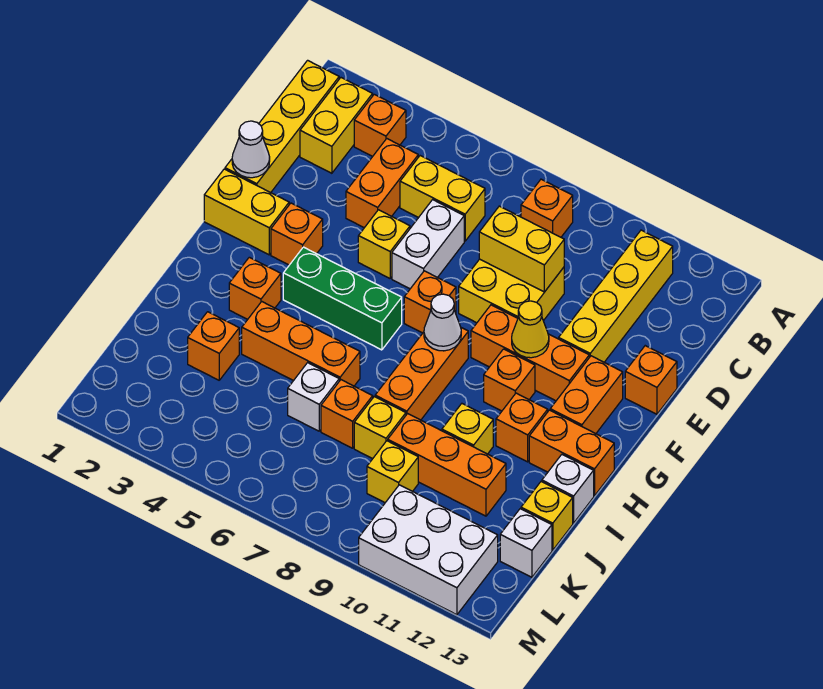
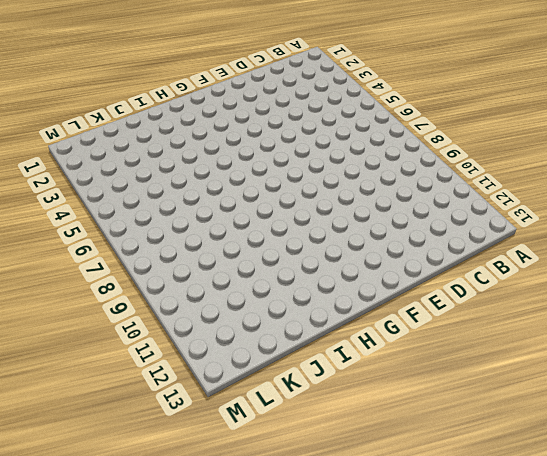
none -> yellow brick B1:E1 level 1
none -> yellow brick B2:C2 level 1
none -> orange brick B3 level 1
none -> orange brick B8 level 1

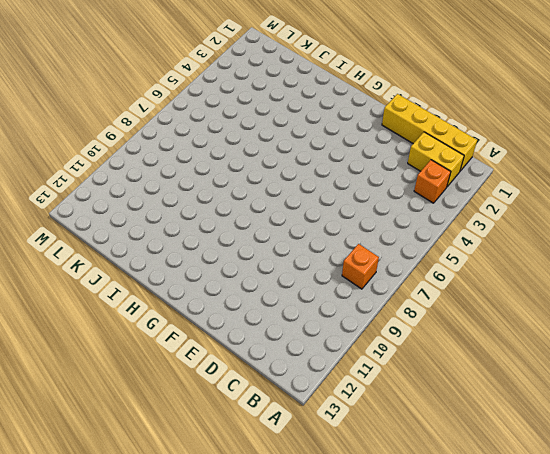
none -> yellow brick B11:E11 level 1
none -> orange brick C4:D4 level 1
none -> yellow brick C5:C6 level 1
none -> white brick D6:E6 level 1

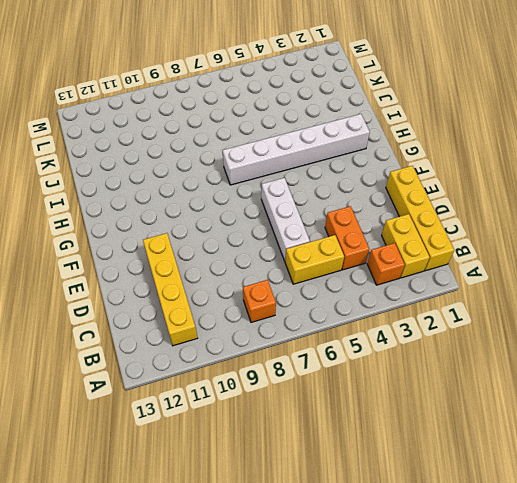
white brick D6:F6 level 1 -> white brick D6:E6 level 1
white brick H2:H7 level 1 -> orange brick H3 level 1
none -> yellow brick D8:E9 level 1
none -> yellow brick E5 level 1
none -> orange brick E13 level 1
none -> yellow brick F1:F2 level 1

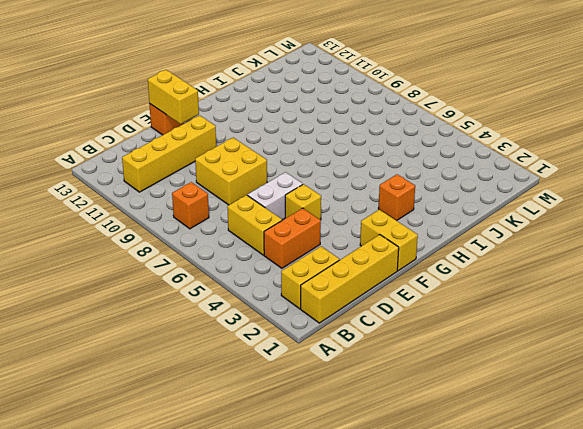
yellow brick E12:E13 level 2 -> yellow brick D8:D9 level 2
none -> orange brick B3 level 1
none -> orange brick F3 level 1
none -> orange brick F7 level 1
none -> orange brick F9:F11 level 1

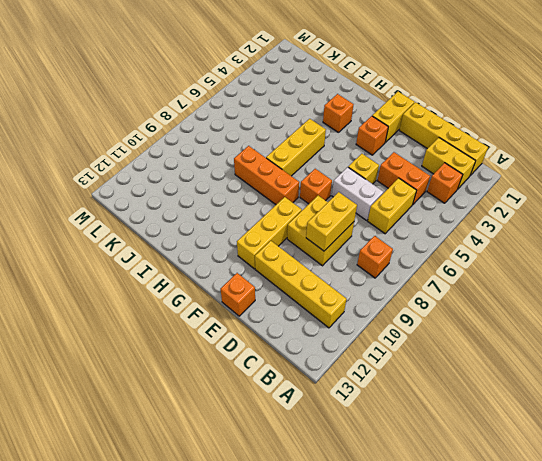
yellow brick F9:F11 level 1 -> orange brick F9:F11 level 1
yellow brick H5:H7 level 1 -> none
none -> orange brick F12:G12 level 1
none -> green brick G4:G6 level 1
none -> orange brick G10 level 1
none -> orange brick H11 level 1

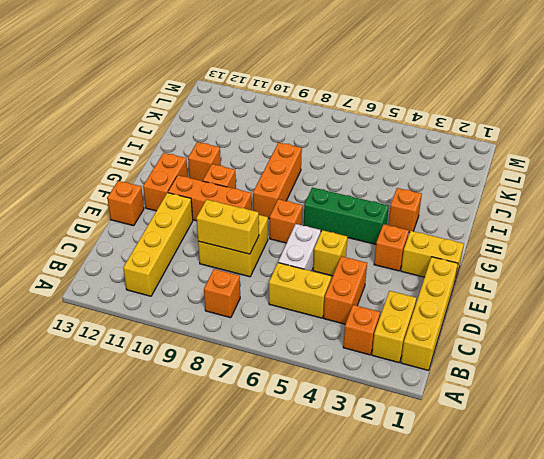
none -> orange brick H12:H13 level 1
none -> orange brick I4:I6 level 1
none -> yellow brick I10 level 1
none -> white brick I13 level 1

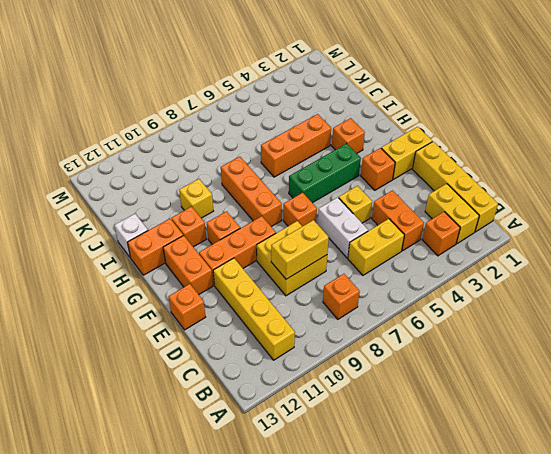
none -> orange brick J3 level 1
none -> white brick J6 level 1
none -> orange brick J7 level 1
none -> yellow brick J8 level 1

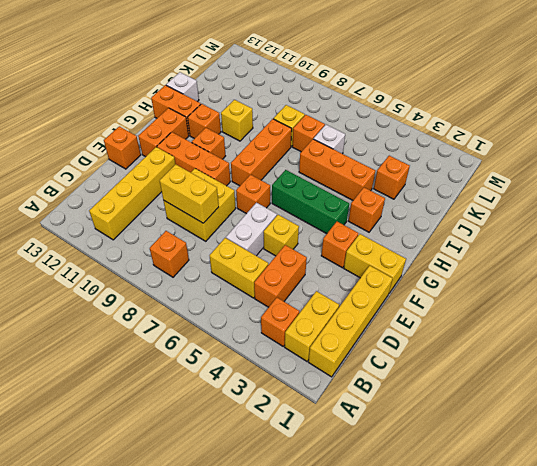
none -> orange brick J9:J11 level 1
none -> yellow brick J13 level 1
none -> yellow brick K9 level 1
none -> white brick K13 level 1

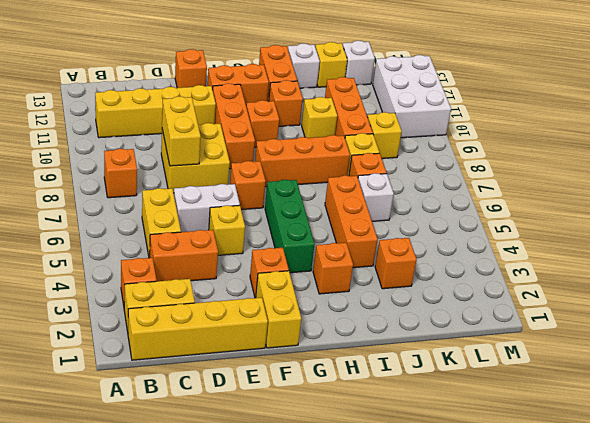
none -> white cone E1 level 2
none -> yellow cone F10 level 2
none -> white cone G8 level 2

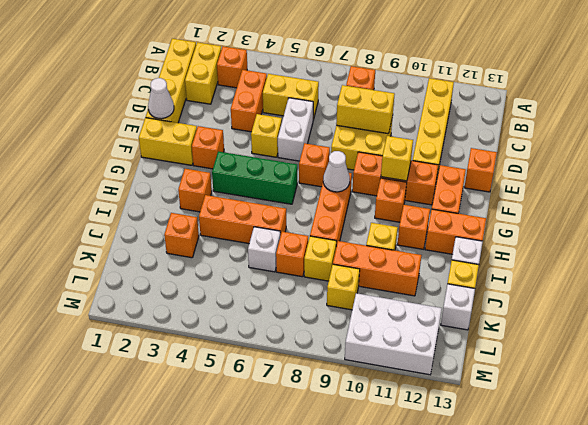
yellow brick F10 level 2 -> yellow cone F10 level 2

